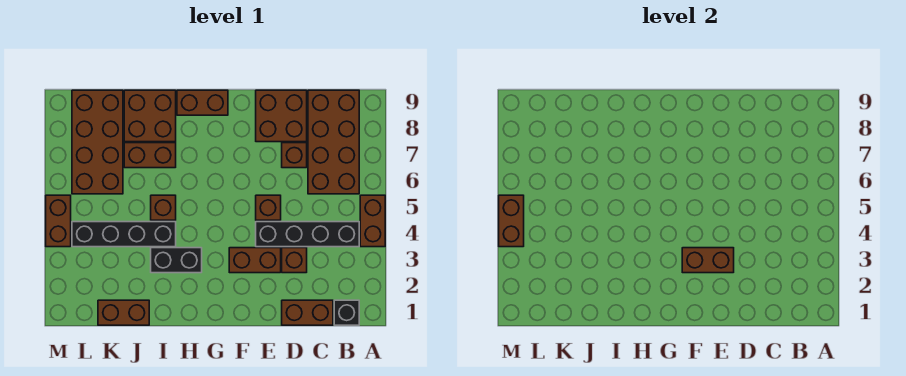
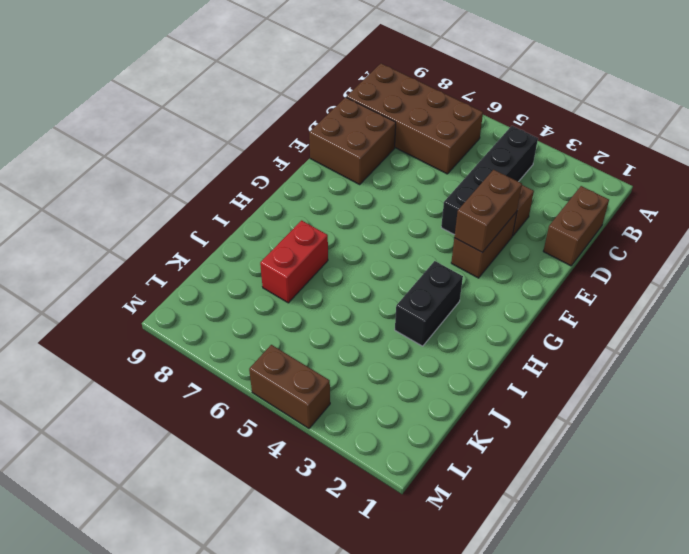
red brick I7:J7 level 1 -> brown brick I7:J7 level 1
none -> brown brick A4:A5 level 1
none -> black brick B1 level 1
none -> brown brick D7 level 1

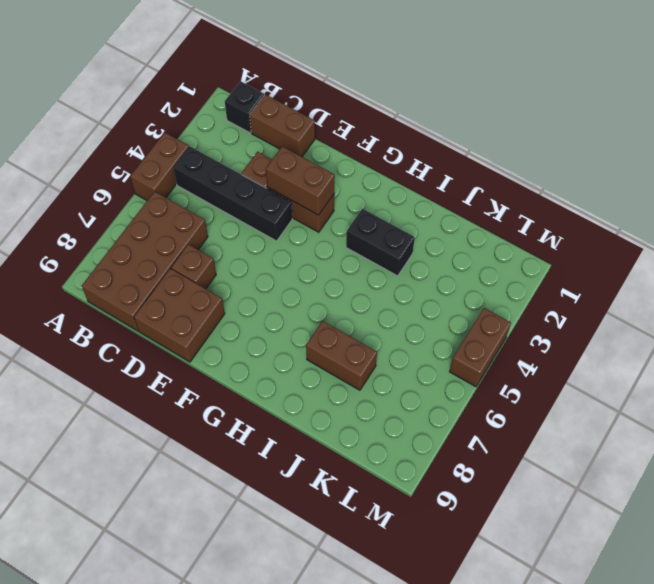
none -> brown brick E5 level 1
none -> brown brick G9:H9 level 1
none -> black brick I4:L4 level 1

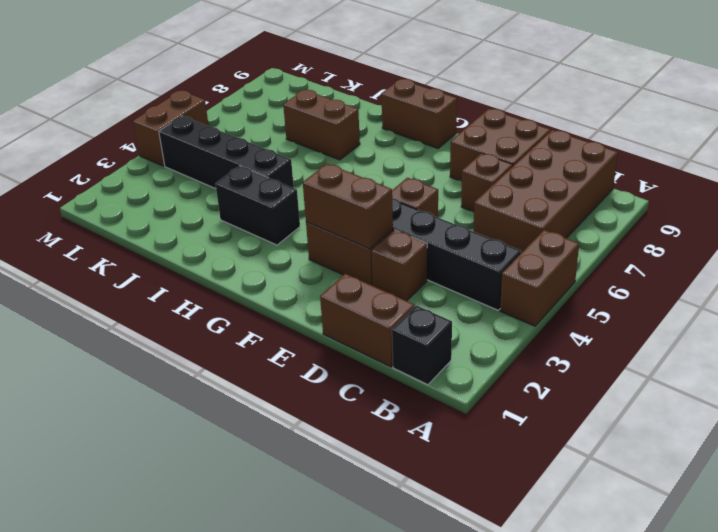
none -> brown brick I5 level 1
none -> brown brick I8:J9 level 1
none -> brown brick J1:K1 level 1

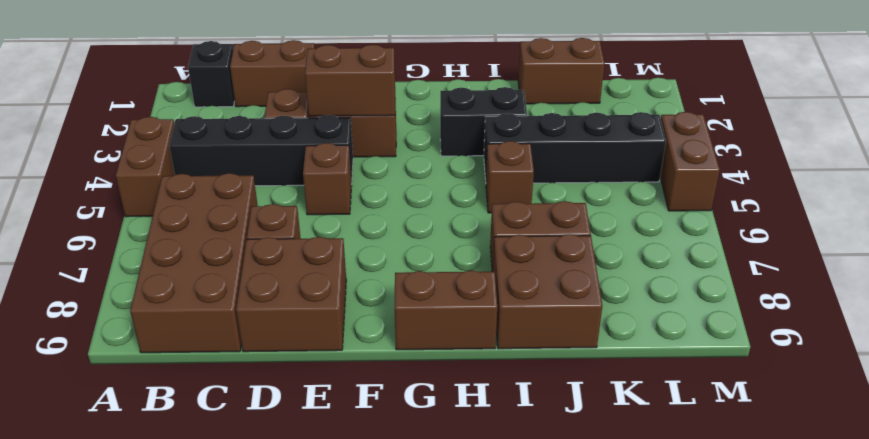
none -> brown brick K6:L9 level 1
none -> brown brick M4:M5 level 2

